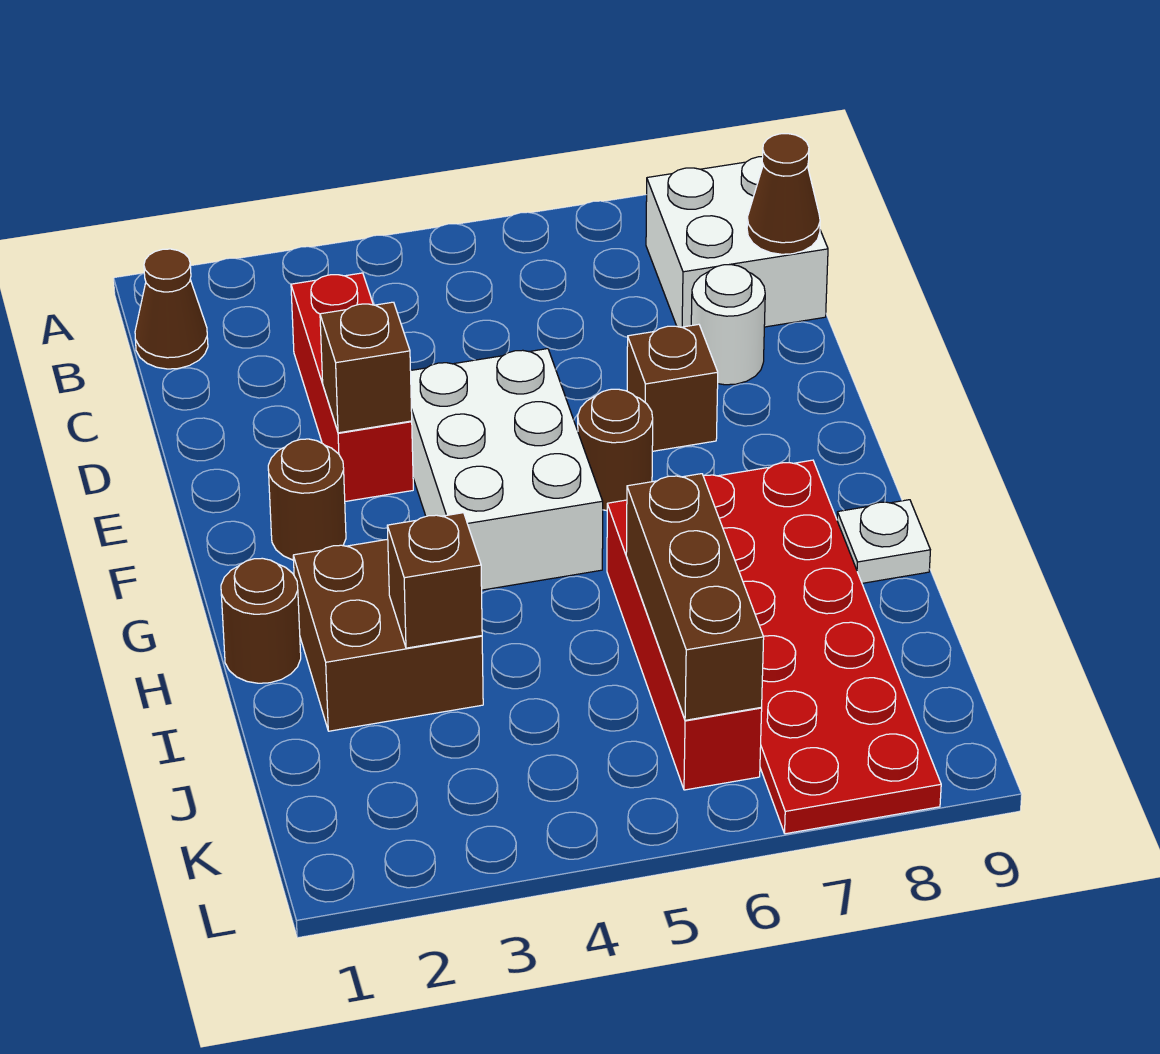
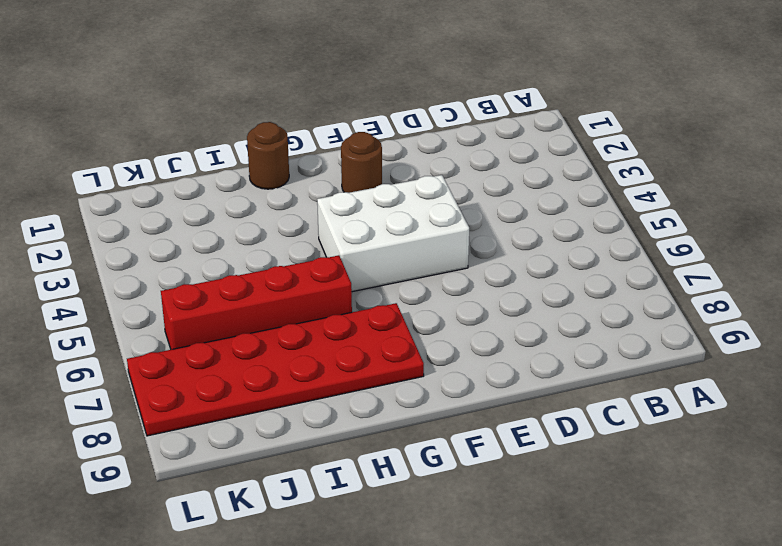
none -> brown cone B1 level 1
none -> white brick B8:C9 level 1
none -> red brick C3:E3 level 1

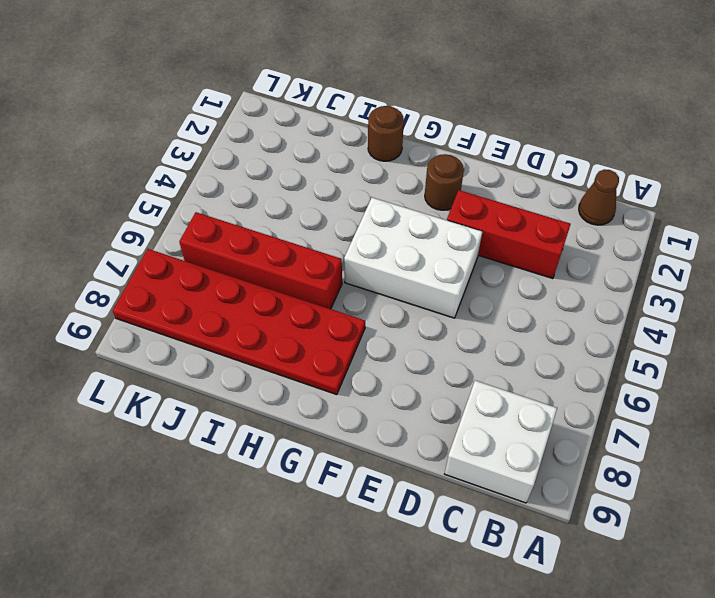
none -> white round brick D8 level 1
none -> brown brick E7 level 1
none -> brown round brick F6 level 1

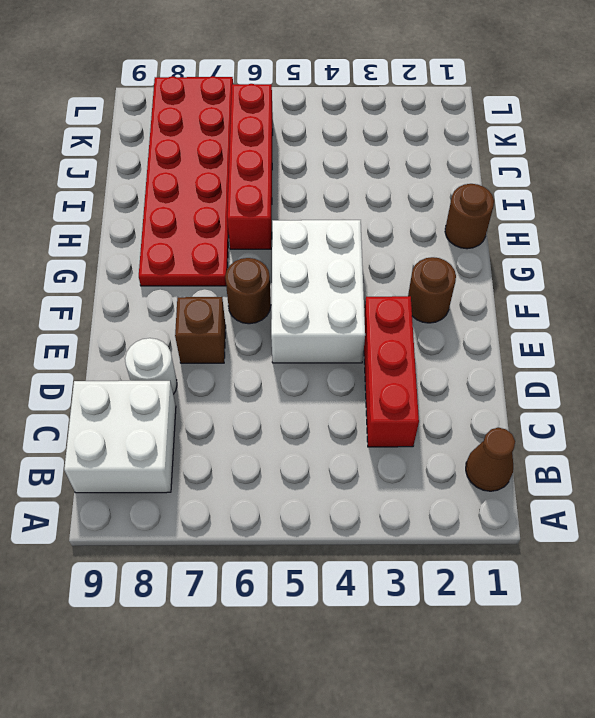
none -> brown brick H2:I3 level 1
none -> white plate H9 level 1
none -> brown cone C9 level 2

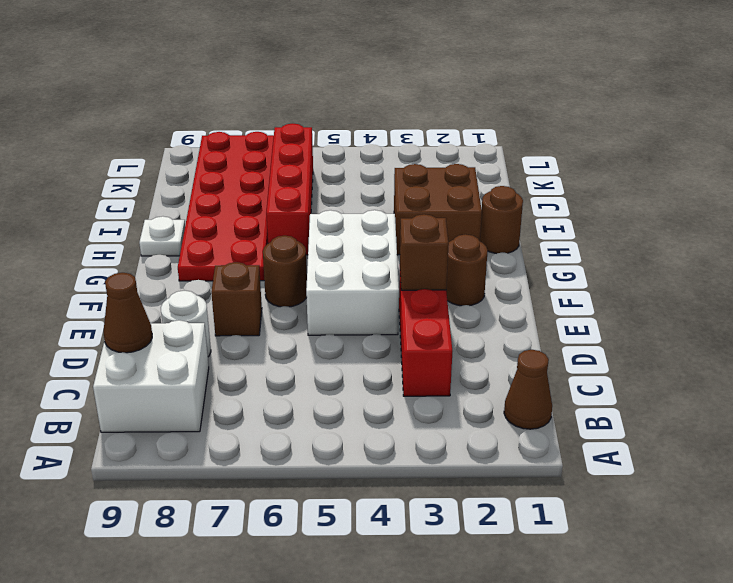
none -> brown brick I3 level 2
none -> brown brick I6:K6 level 2

